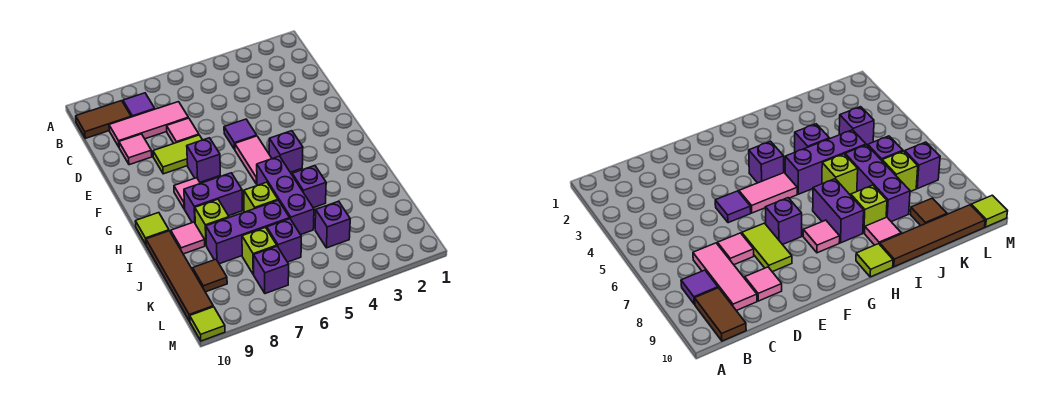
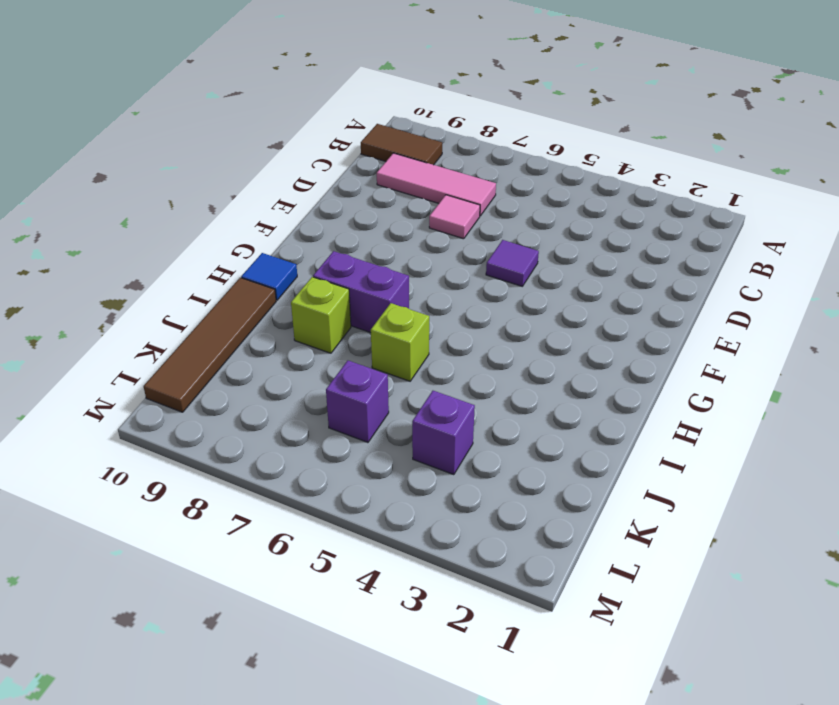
blue tile H10 level 1 -> lime tile H10 level 1
none -> purple tile B8 level 1
none -> pink tile D9 level 1
none -> lime tile E7:E8 level 1

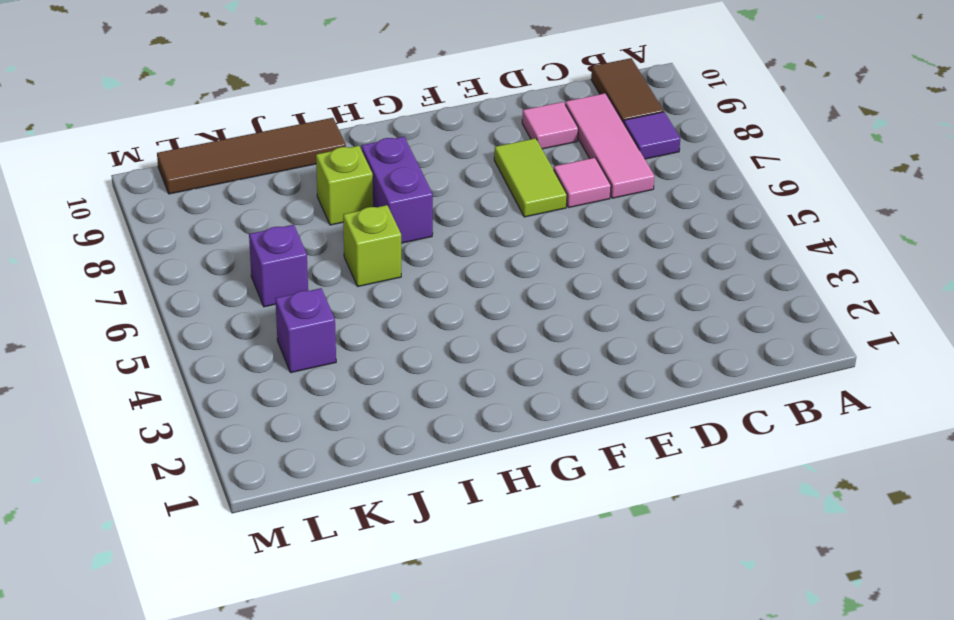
none -> purple tile E5 level 1
none -> pink tile F5:G5 level 1
none -> purple brick F7 level 1

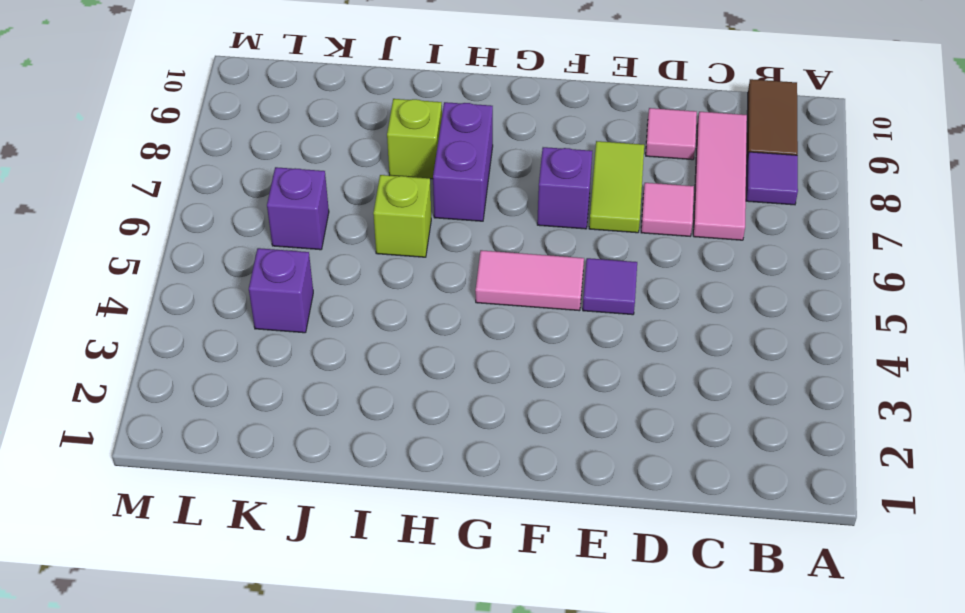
none -> purple brick G4 level 1
none -> pink tile G8 level 1
none -> purple brick H5:J5 level 1

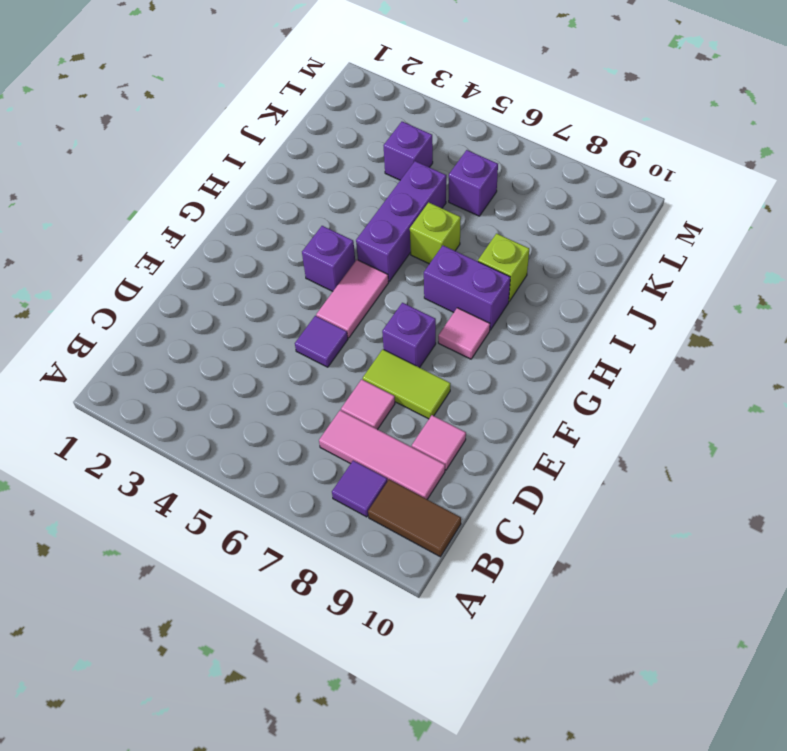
none -> lime tile H10 level 1
none -> purple brick I4 level 1
none -> pink tile I9 level 1

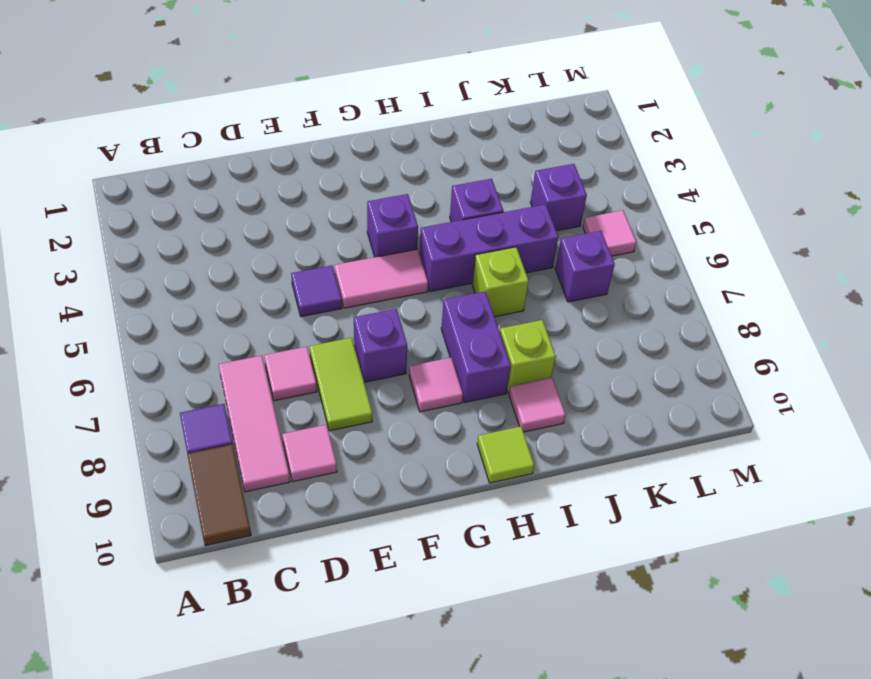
pink tile L5 level 1 -> none
none -> brown tile I10:L10 level 1
none -> purple brick J6:J8 level 1
none -> lime brick K7 level 1

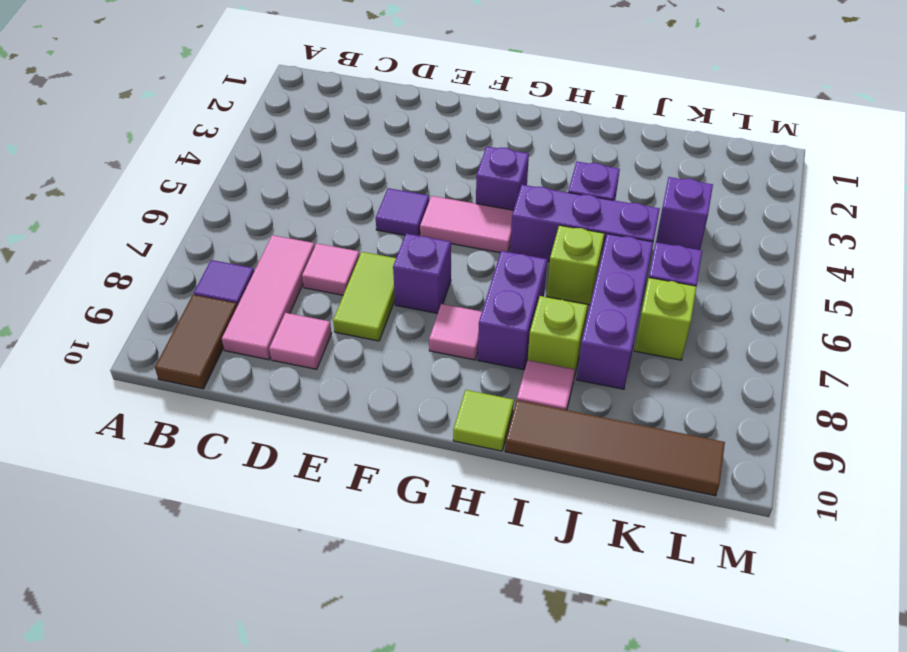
none -> brown tile K9 level 1
none -> purple brick L7 level 1
none -> lime tile M10 level 1

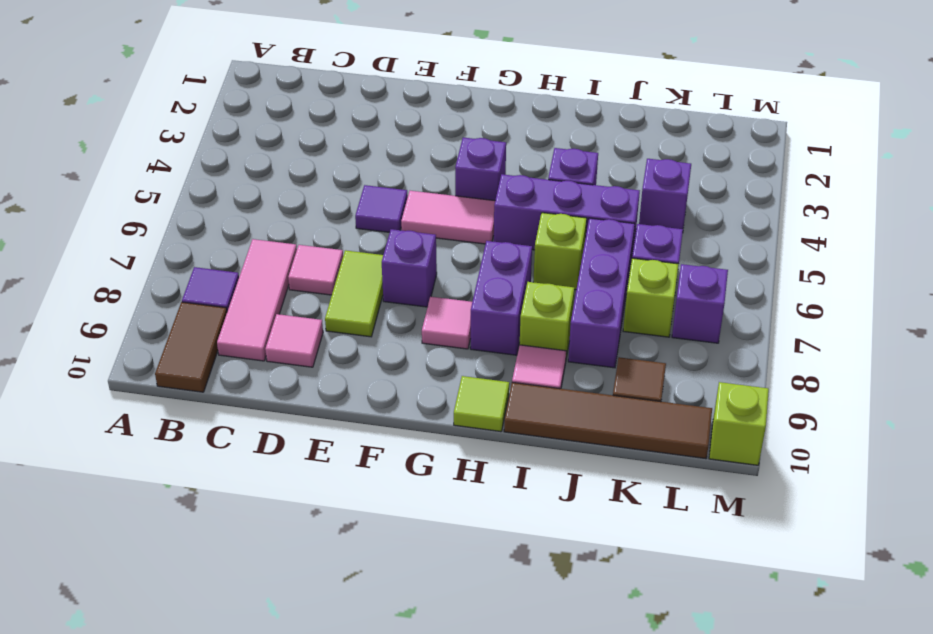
lime brick M10 level 1 -> lime tile M10 level 1

